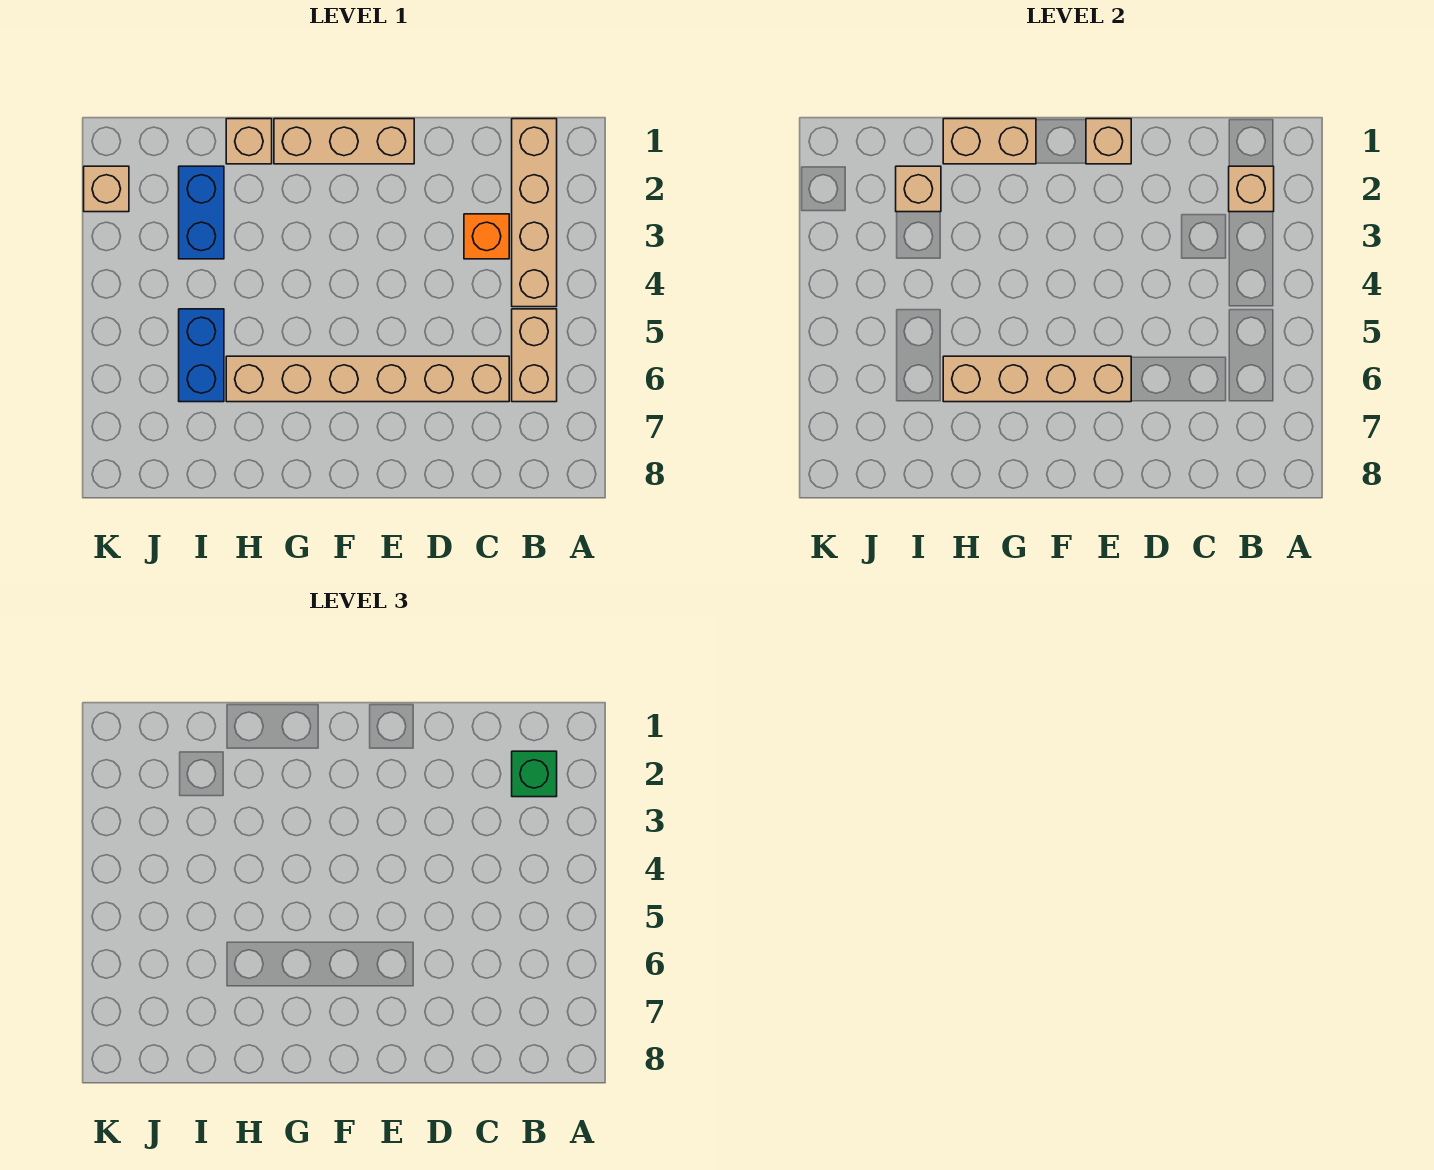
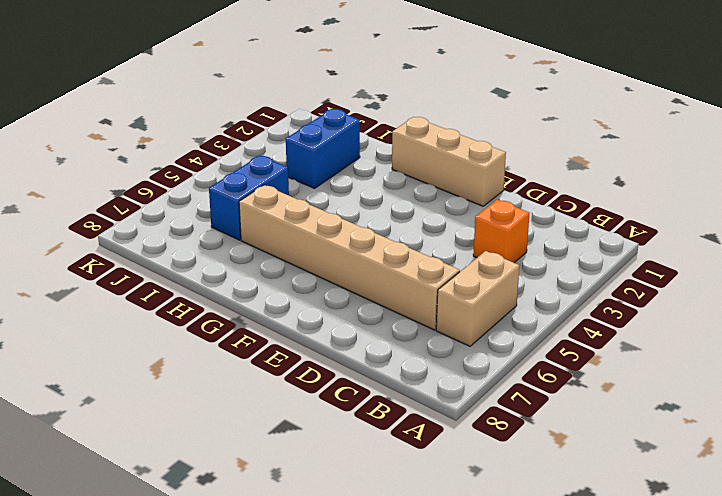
none -> tan brick B1:B4 level 1
none -> tan brick H1 level 1
none -> tan brick K2 level 1

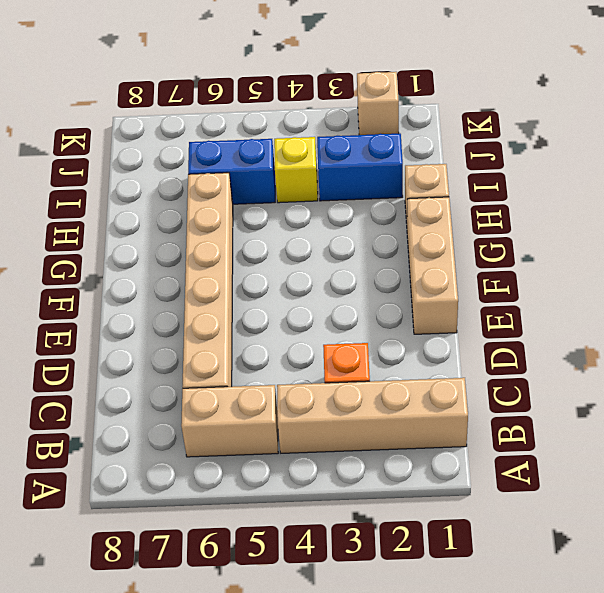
yellow brick I4 level 1 -> none
none -> tan brick B2 level 2
none -> tan brick E1 level 2
none -> tan brick E6:H6 level 2

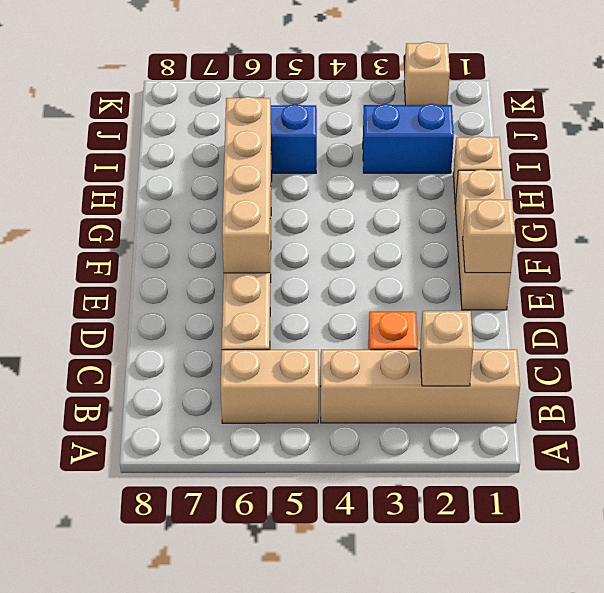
none -> tan brick G1:H1 level 2
none -> tan brick I2 level 2
none -> green brick B2 level 3

